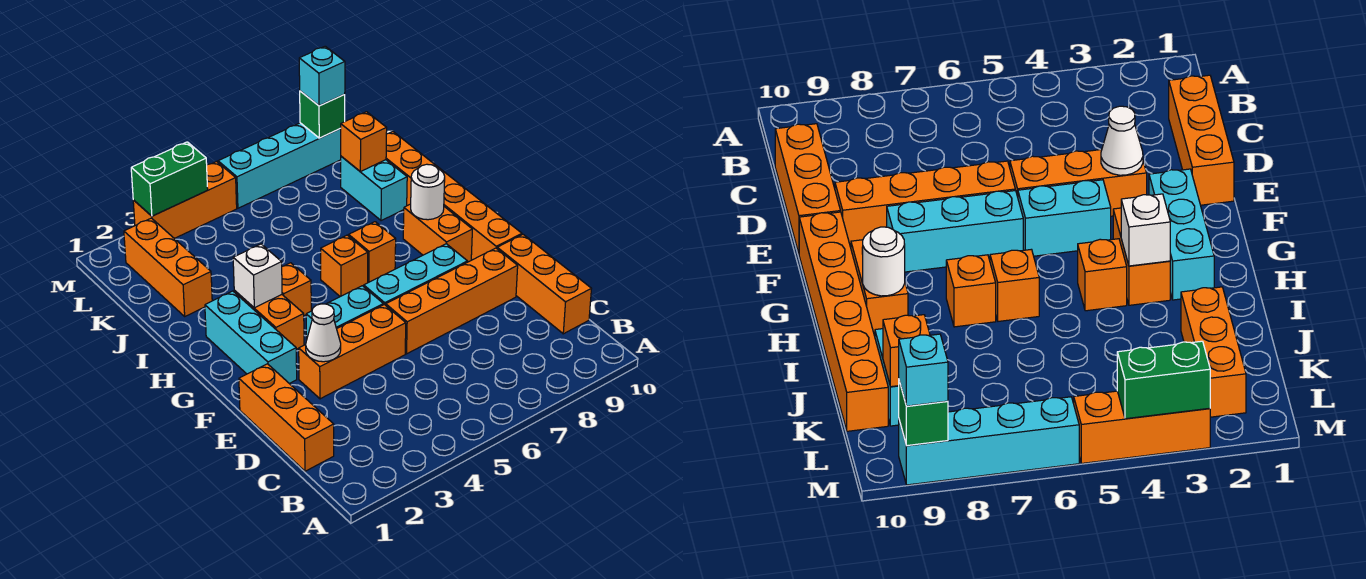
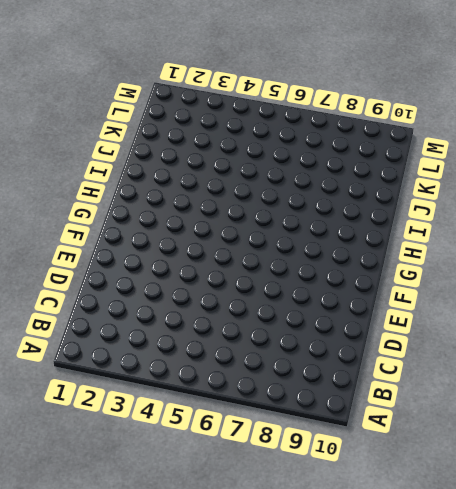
none -> orange brick C1:E1 level 1
none -> orange brick C10:E10 level 1
none -> orange brick E3:E5 level 1

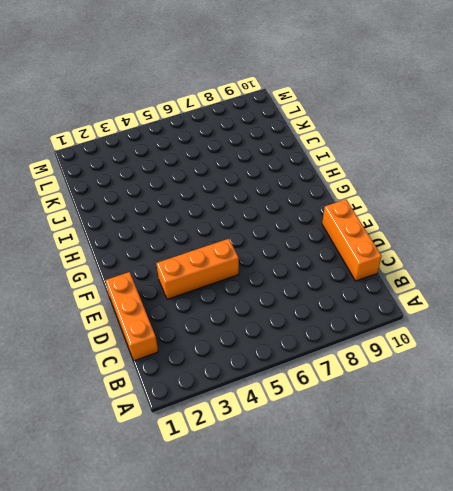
none -> orange brick E6:E9 level 1
none -> cyan brick F2:H2 level 1
none -> cyan brick F4:F5 level 1

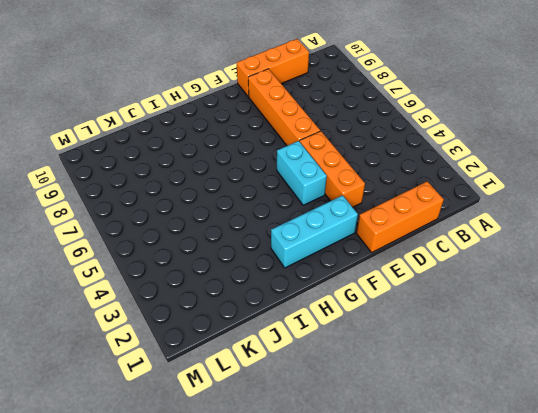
none -> cyan brick F6:F8 level 1
none -> orange brick F10:K10 level 1
none -> orange brick G3:H3 level 1

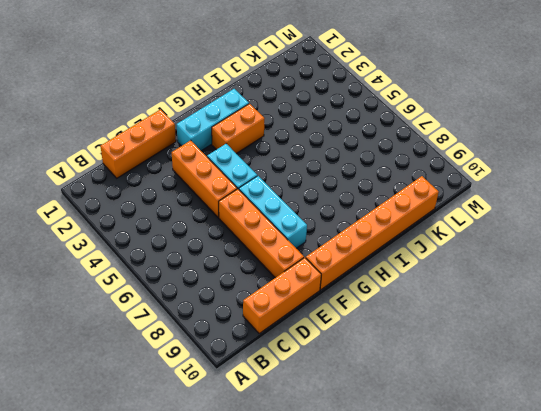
none -> orange brick G9:H9 level 1
none -> orange brick H4 level 1
none -> orange brick H6 level 1

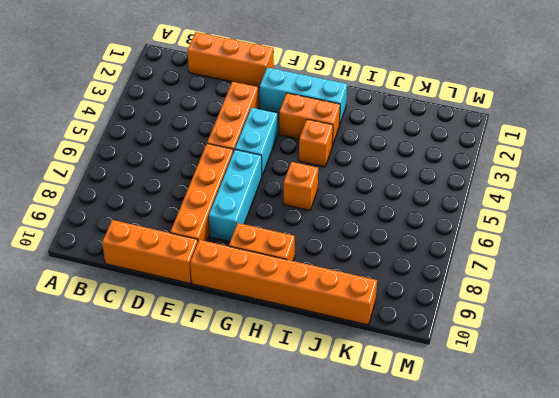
none -> orange brick H7 level 1
none -> orange brick J2:L2 level 1
none -> cyan brick J9:K9 level 1

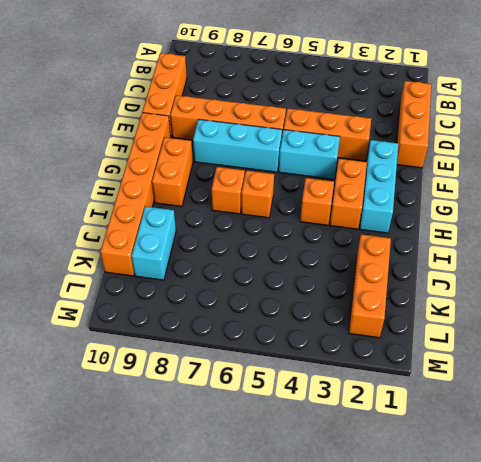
none -> orange brick M3:M5 level 1
none -> cyan brick M6:M9 level 1
none -> white cone E3 level 2

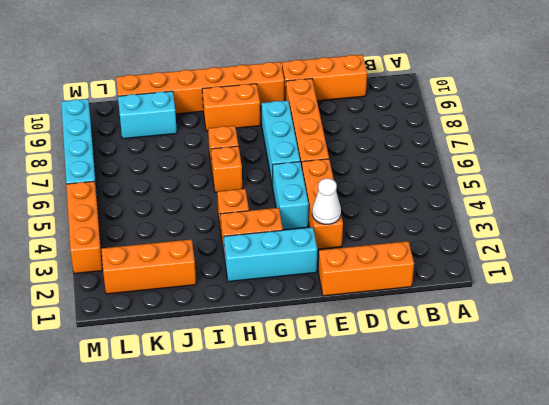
none -> white brick H3 level 2
none -> white round brick H9 level 2
none -> orange brick K9 level 2

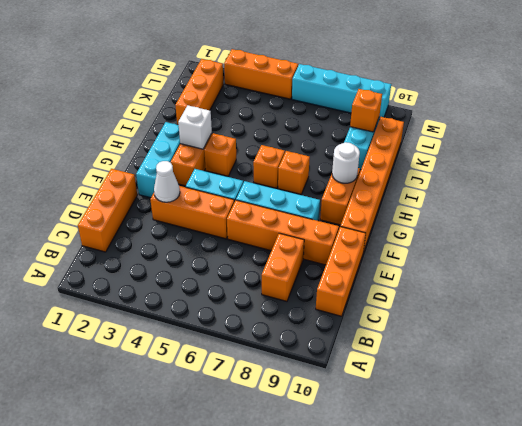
orange brick C8:D8 level 1 -> none
none -> green brick M3:M4 level 2
none -> green brick M9 level 2
none -> cyan brick M9 level 3

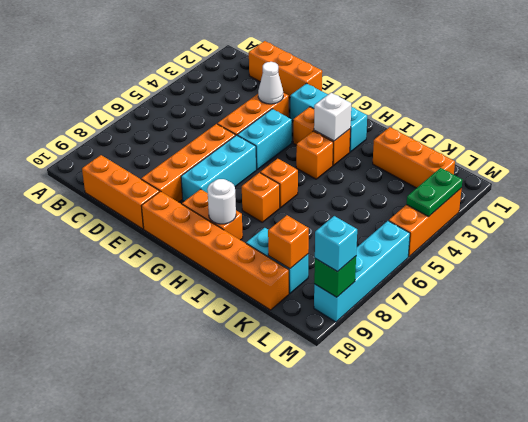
green plate M3:M4 level 2 -> green brick M3:M4 level 2

